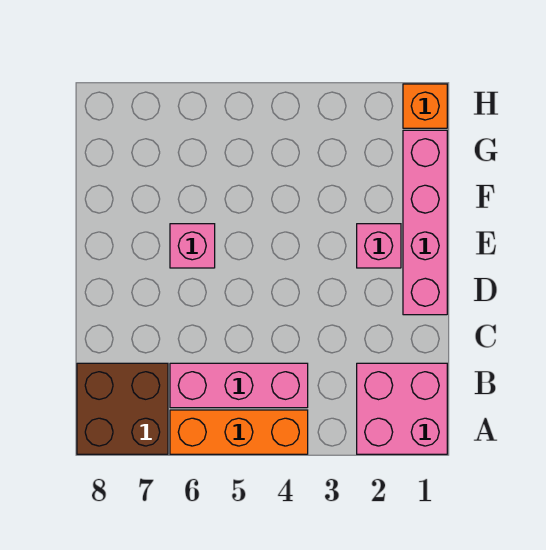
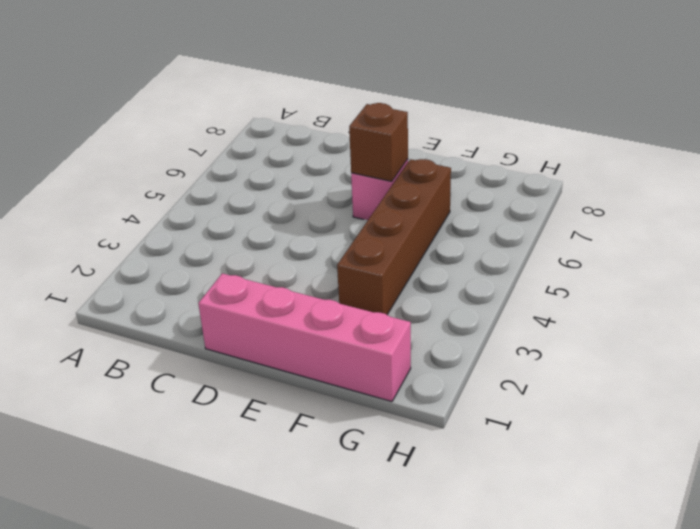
brown brick E6 level 2 -> none
brown brick F3:F6 level 1 -> none
none -> pink brick A1:B2 level 1
none -> orange brick A4:A6 level 1

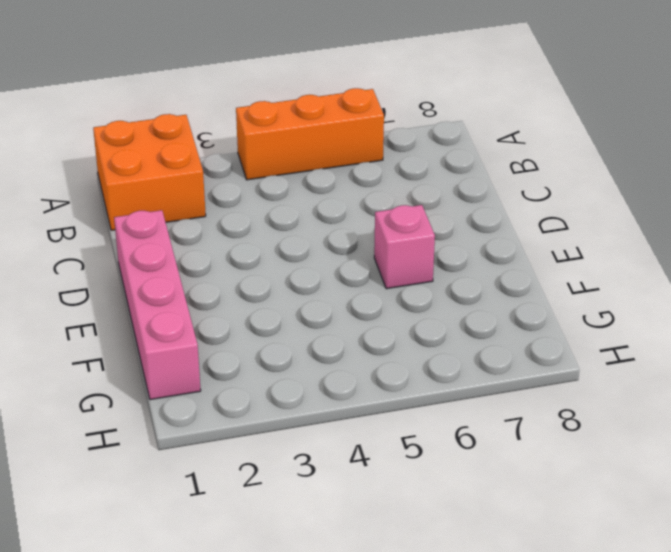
orange brick A1:B2 level 1 -> pink brick A1:B2 level 1
none -> brown brick A7:B8 level 1
none -> pink brick B4:B6 level 1

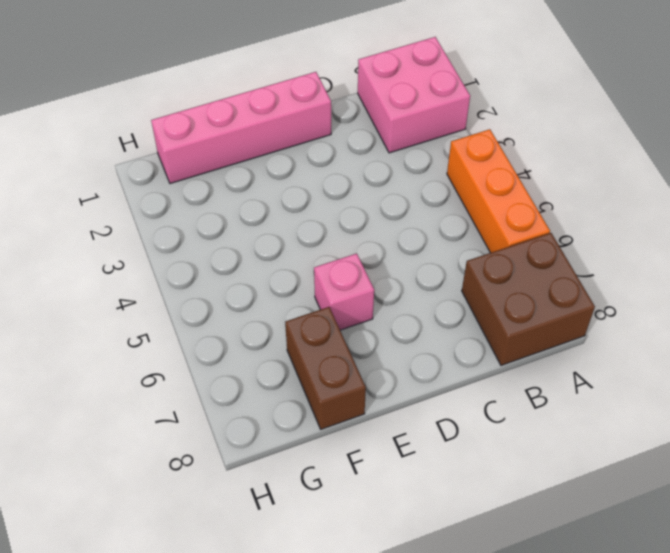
brown brick F7:F8 level 1 -> none
none -> pink brick B4:B6 level 1
none -> pink brick E2 level 1

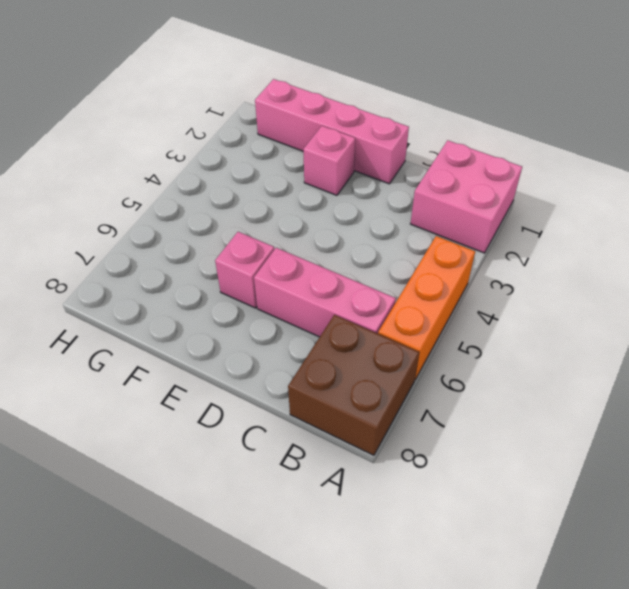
pink brick B6:D6 level 1 -> pink brick B4:B6 level 1
none -> orange brick H1 level 1

